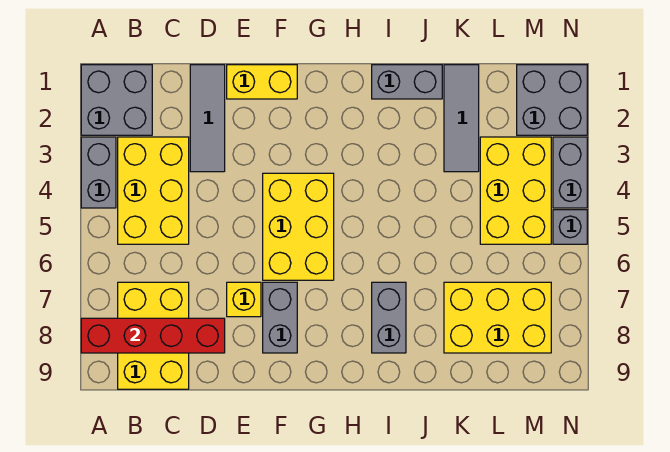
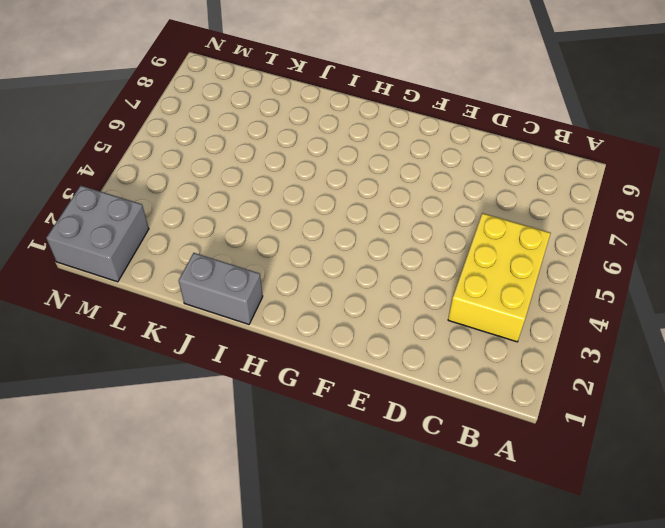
none -> grey brick A1:B2 level 1
none -> grey brick A3:A4 level 1
none -> yellow brick B7:C9 level 1

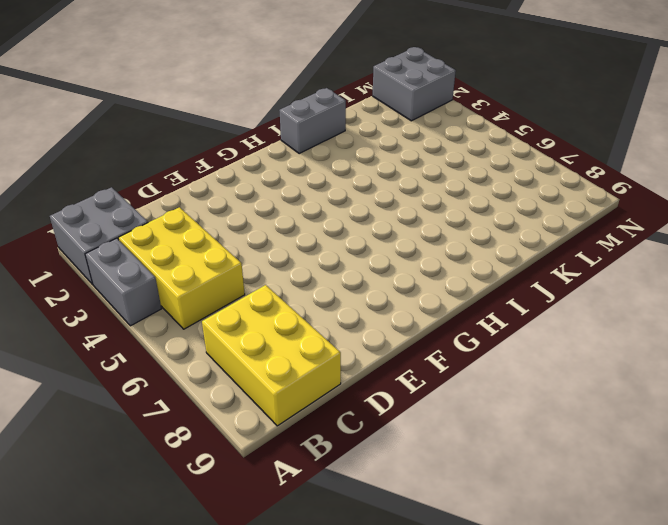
none -> grey tile D1:D3 level 1
none -> yellow brick E1:F1 level 1
none -> yellow brick E7 level 1

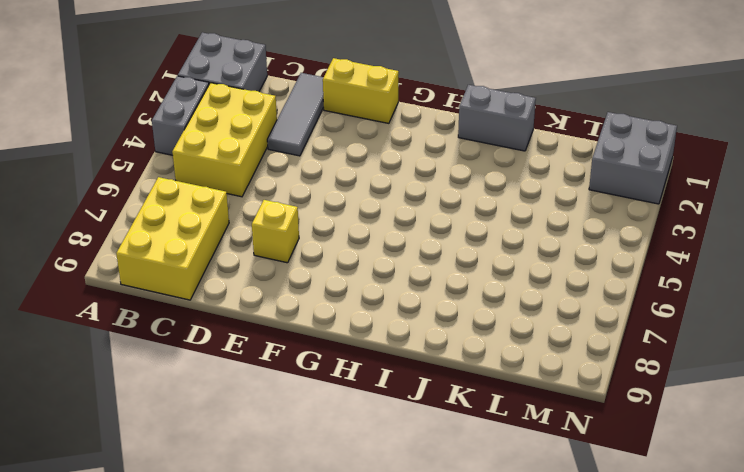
none -> yellow brick F4:G6 level 1
none -> grey brick F7:F8 level 1
none -> grey brick I7:I8 level 1

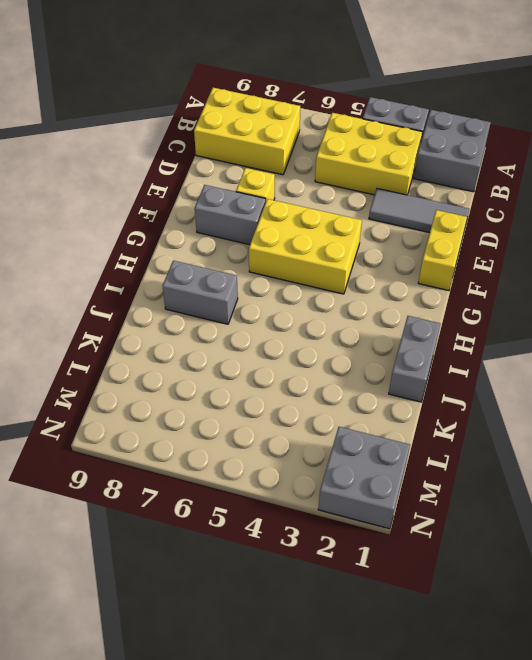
none -> grey tile K1:K3 level 1
none -> yellow brick K7:M8 level 1
none -> yellow brick L3:M5 level 1

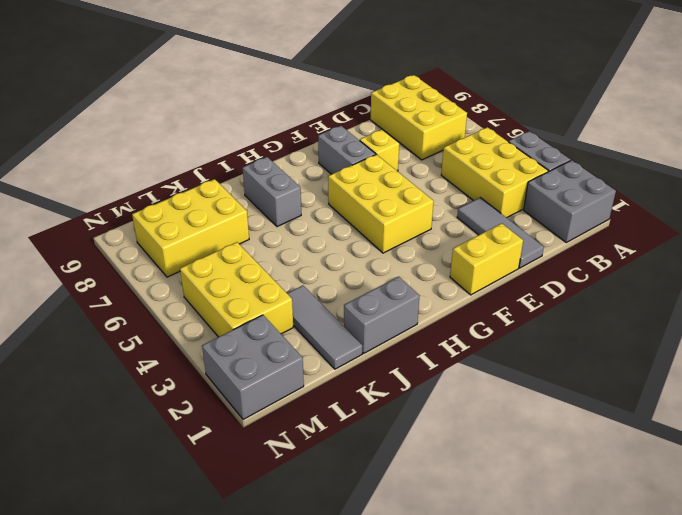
none -> grey brick N3:N4 level 1
none -> grey brick N5 level 1
none -> red brick A8:D8 level 2

